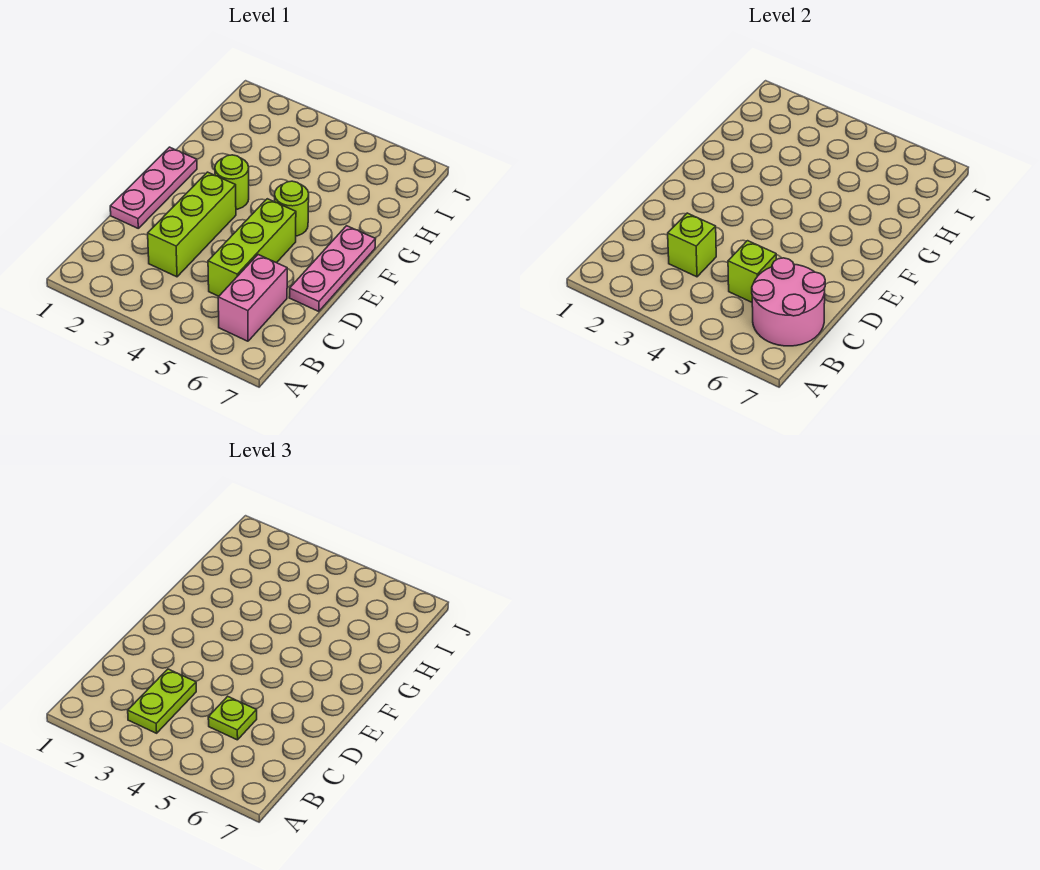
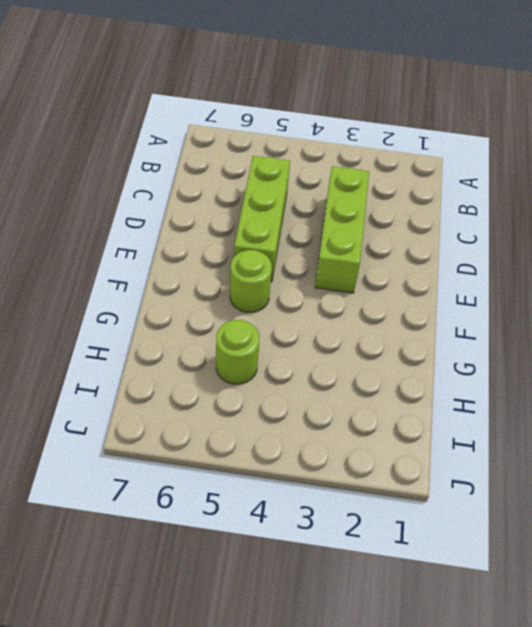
lime round brick H5 level 1 -> lime round brick F3 level 1
none -> pink brick B6:C6 level 1
none -> pink plate D1:F1 level 1
none -> pink plate D7:F7 level 1

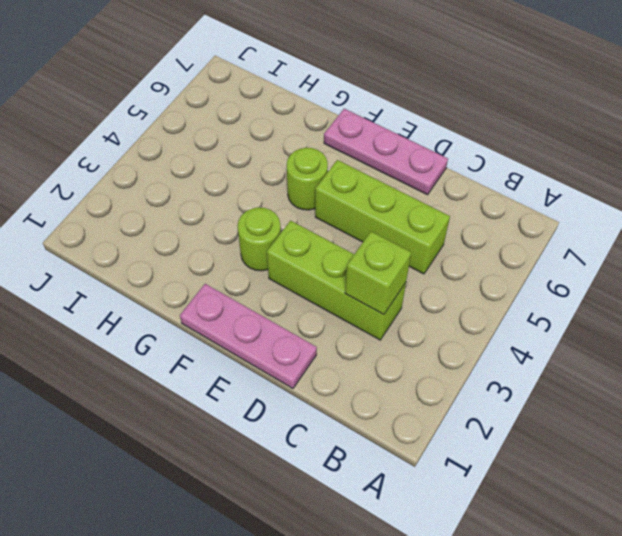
none -> pink brick B6:C6 level 1
none -> pink round brick B6:C7 level 2
none -> lime brick C5 level 2

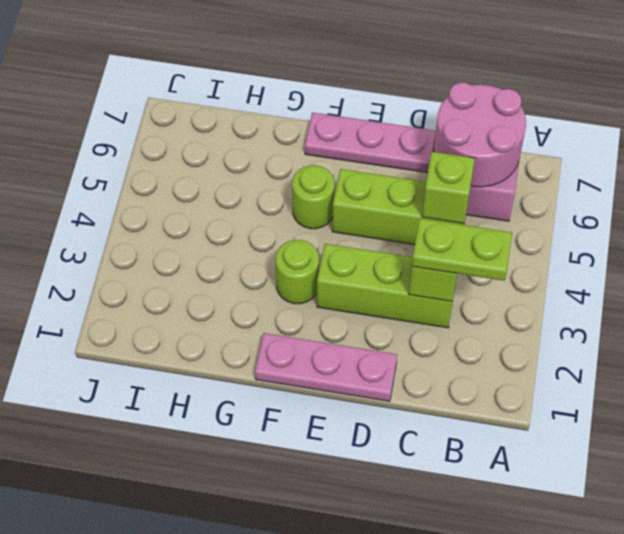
none -> lime plate C5 level 3

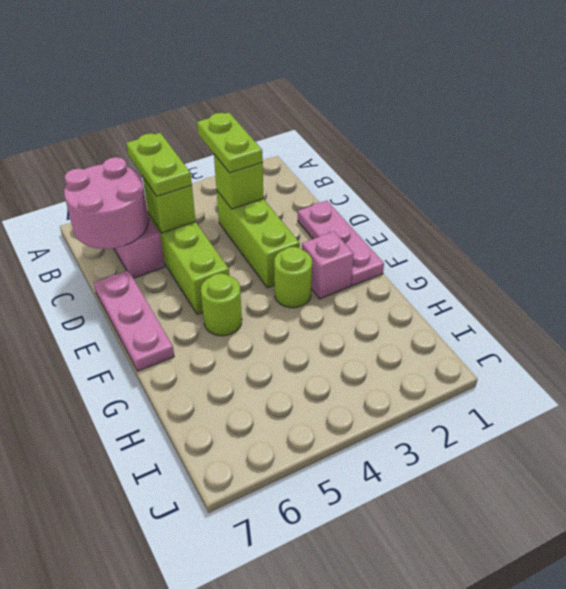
lime plate B5:C5 level 3 -> lime plate C5 level 3
pink brick F2 level 1 -> none

